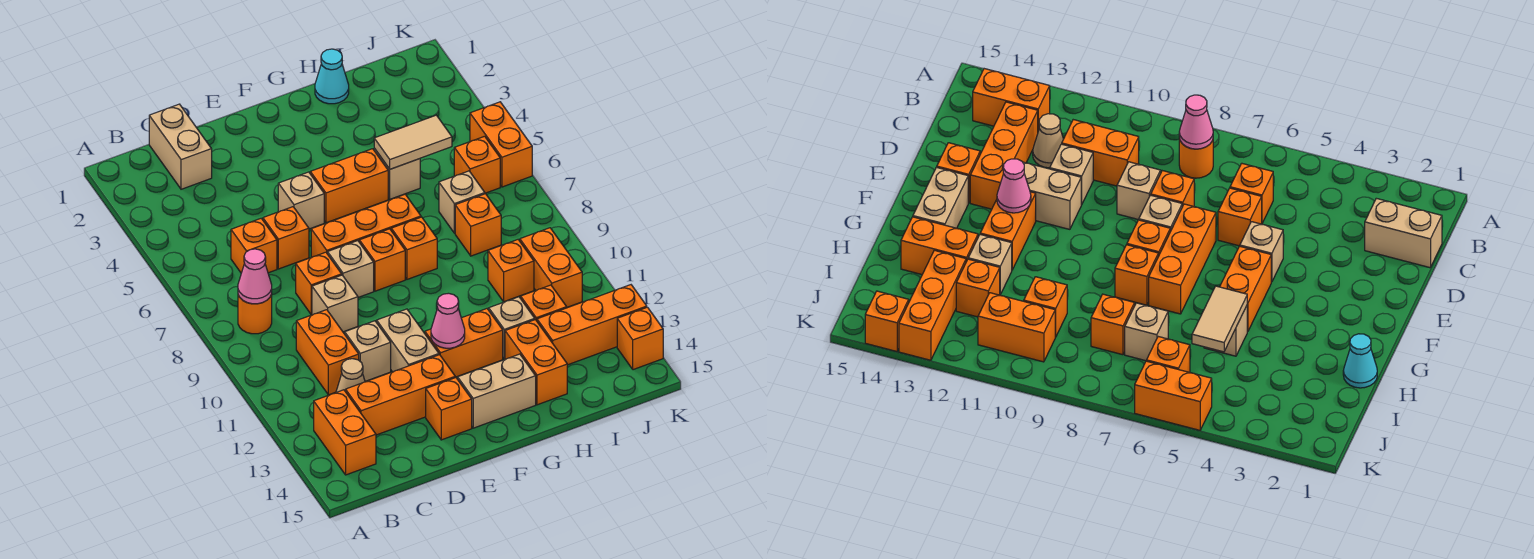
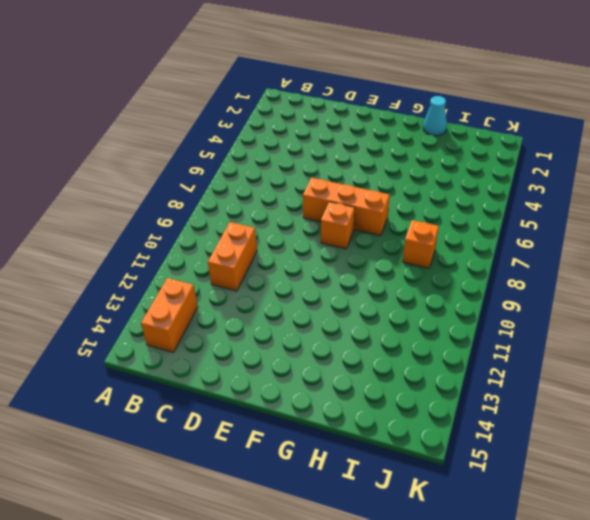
none -> orange round brick B8 level 1
none -> tan brick C1:C2 level 1
none -> orange brick C6 level 1
none -> tan cone C12 level 1

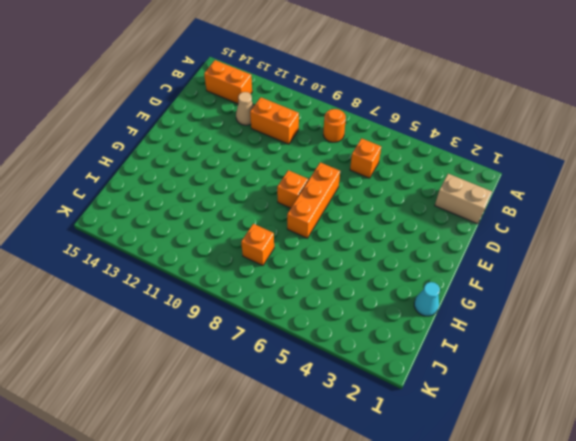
none -> orange brick C13:E13 level 1
none -> orange brick D6 level 1
none -> orange brick D8 level 1
none -> tan brick D9 level 1

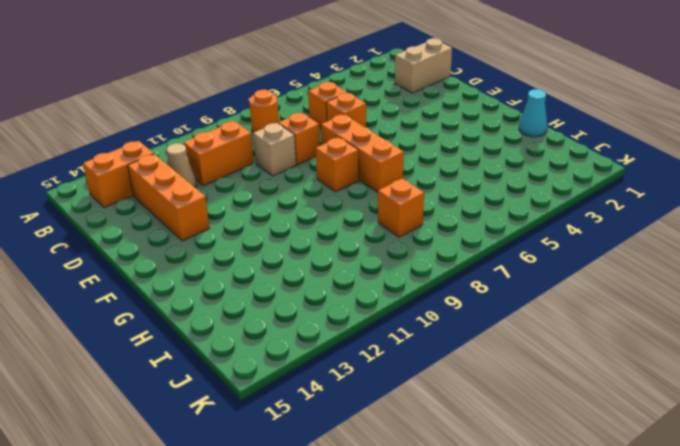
none -> tan brick D11 level 1
none -> tan brick E5 level 1
none -> tan brick E8 level 1
none -> tan brick E11:E12 level 1

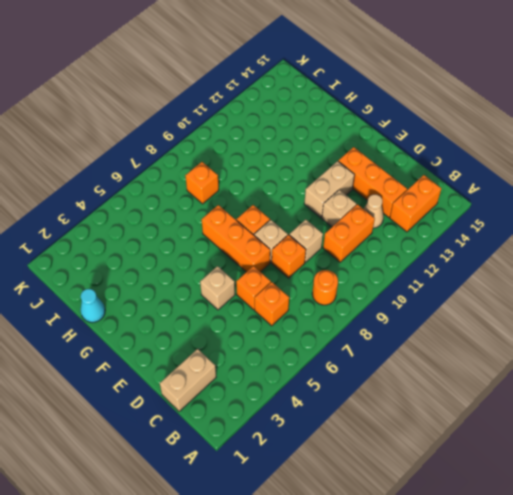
none -> orange brick E14 level 1
none -> orange brick F5:G5 level 1
none -> orange brick F12:G12 level 1
none -> tan brick F14:G14 level 1

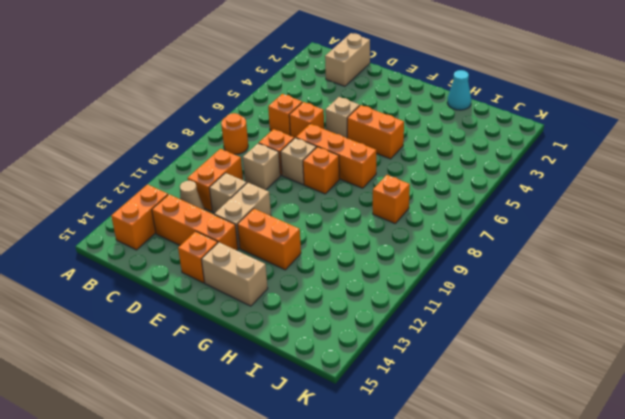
none -> orange brick G8 level 1
none -> tan brick H5 level 1
none -> tan brick H12 level 1
none -> orange brick H13:H14 level 1

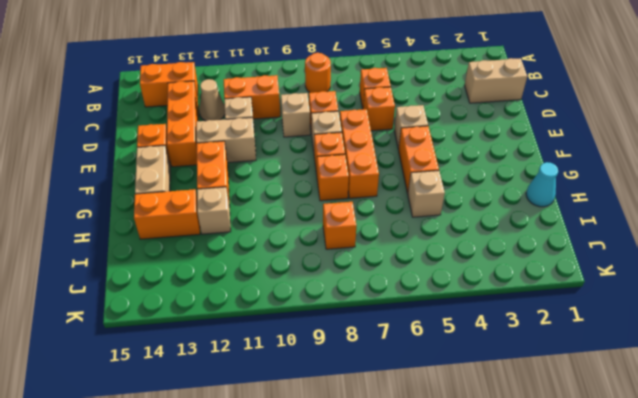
none -> tan brick I7 level 1
none -> orange brick I10 level 1
none -> orange brick I12 level 1
none -> orange brick I13:K13 level 1

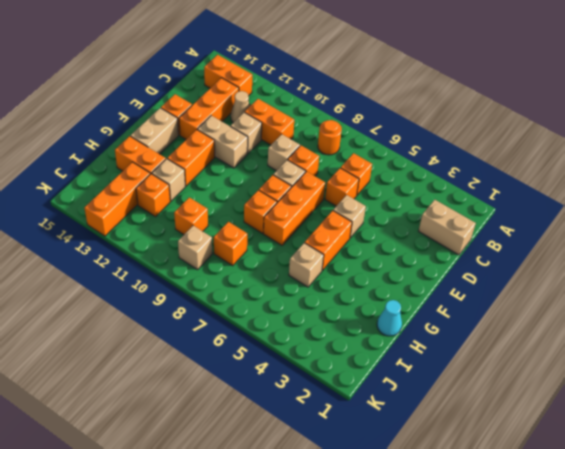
tan brick J9 level 1 -> tan brick I7 level 1
none -> orange brick J6 level 1
none -> orange brick J10:J11 level 1
none -> orange brick K5:K6 level 1
none -> orange brick K14 level 1

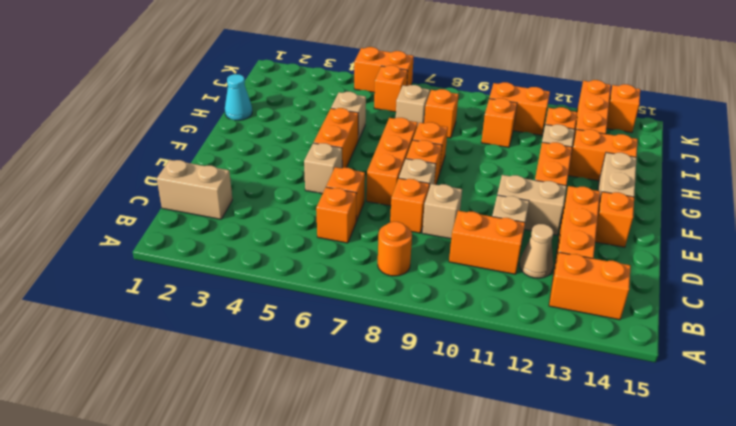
none -> pink cone B8 level 2
none -> pink cone F12 level 2
none -> tan tile H5:I5 level 2

